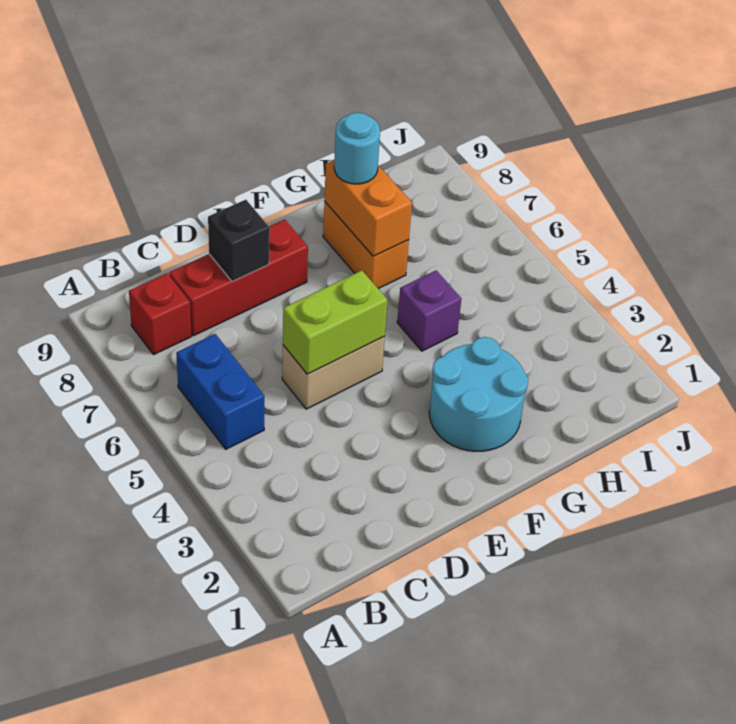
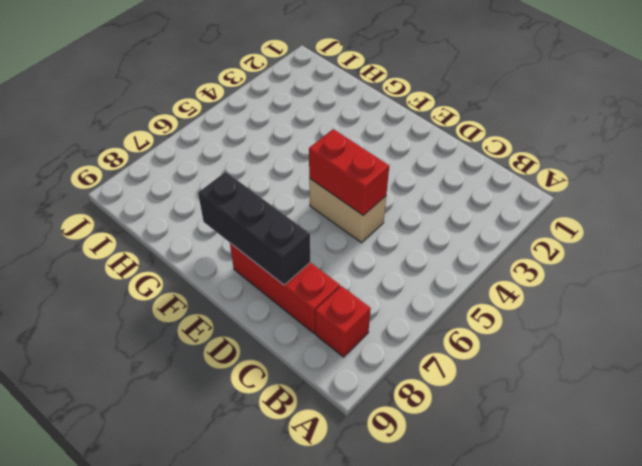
red brick D5:E5 level 2 -> lime brick D5:E5 level 2
black brick D8:F8 level 2 -> black brick D8 level 2
none -> blue brick B5:B6 level 1
none -> cyan round brick F2:G3 level 1

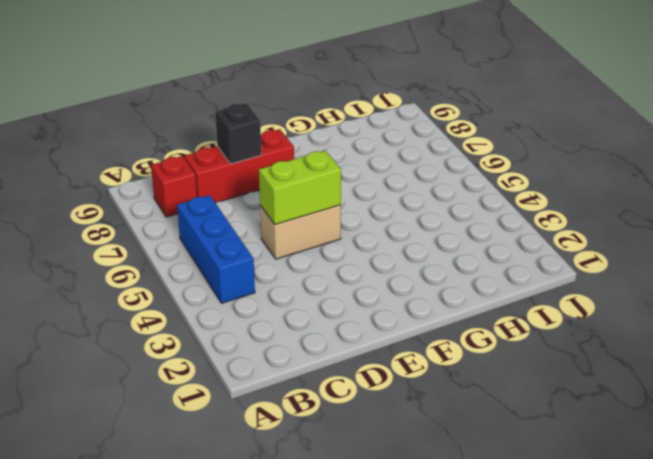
blue brick B4:B6 level 1 -> blue brick B5:B6 level 1
none -> cyan round brick F2:G3 level 1
none -> purple brick G5 level 1

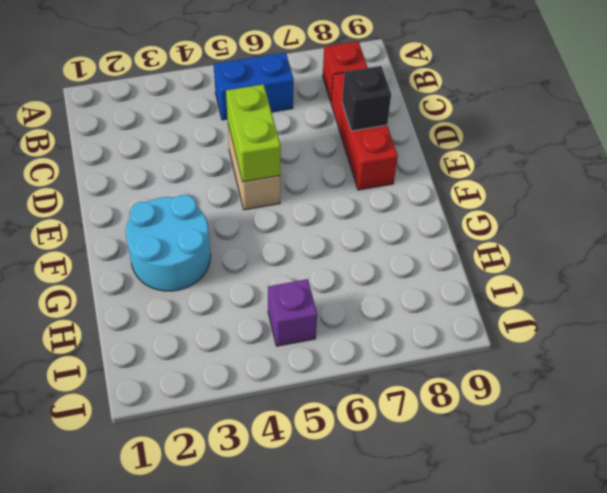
purple brick I5 level 1 -> purple brick G5 level 1
none -> orange brick G7:G8 level 1
none -> orange brick G7:G8 level 2

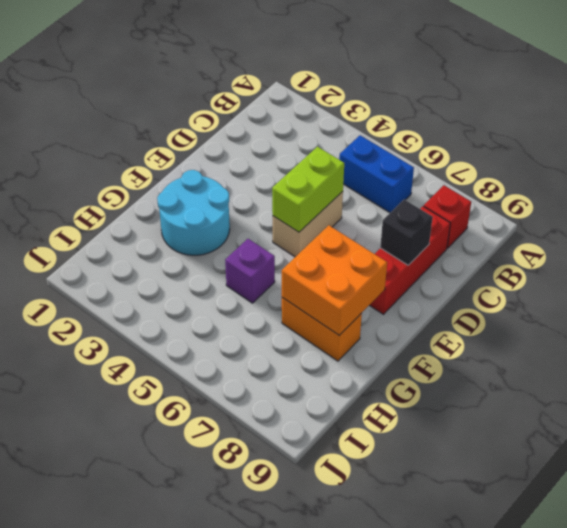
orange brick F7:G8 level 2 -> orange brick G7:G8 level 2
none -> cyan round brick G8 level 3

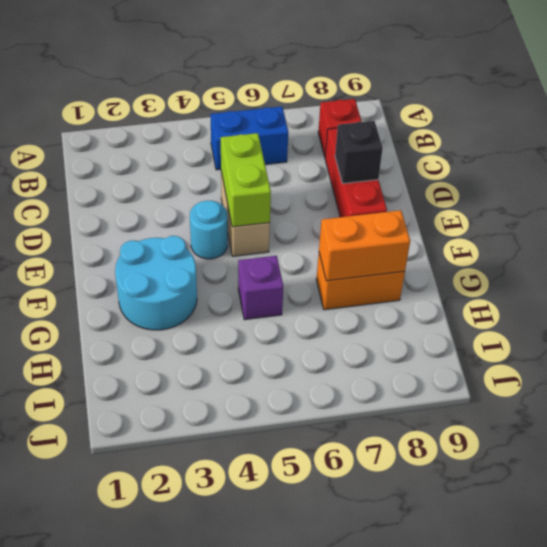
cyan round brick E4 level 1 -> cyan round brick G8 level 3

